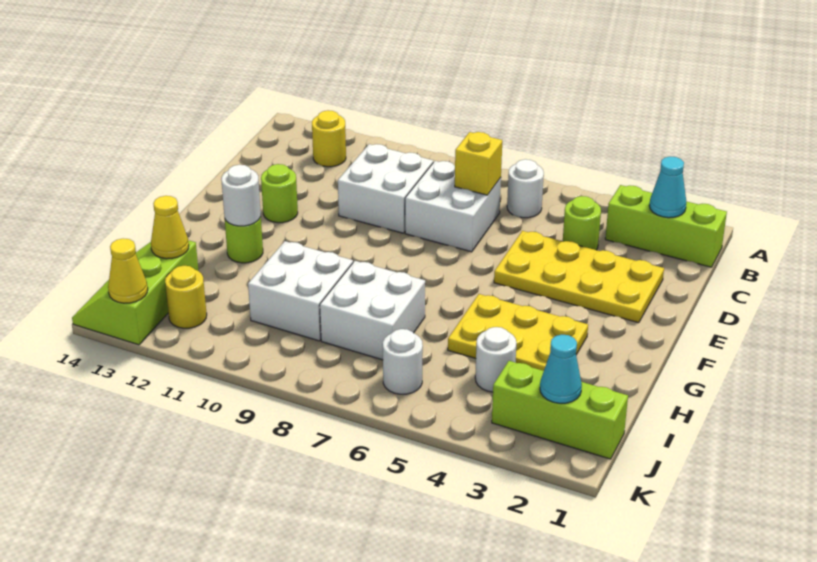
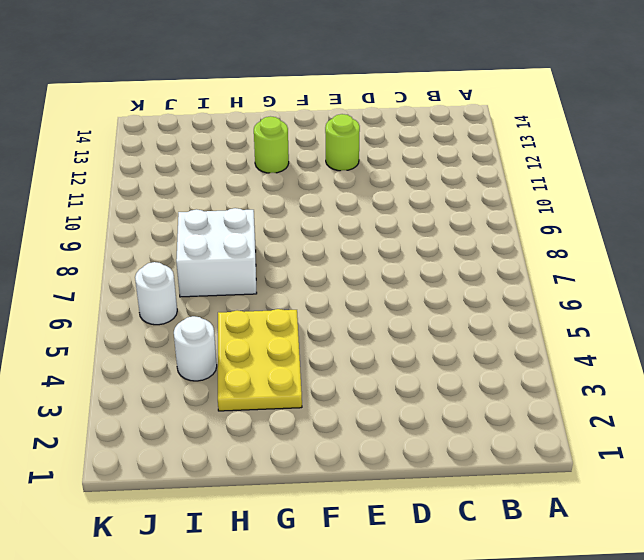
none -> lime brick B1:B3 level 1
none -> white round brick B6 level 1
none -> yellow round brick B12 level 1

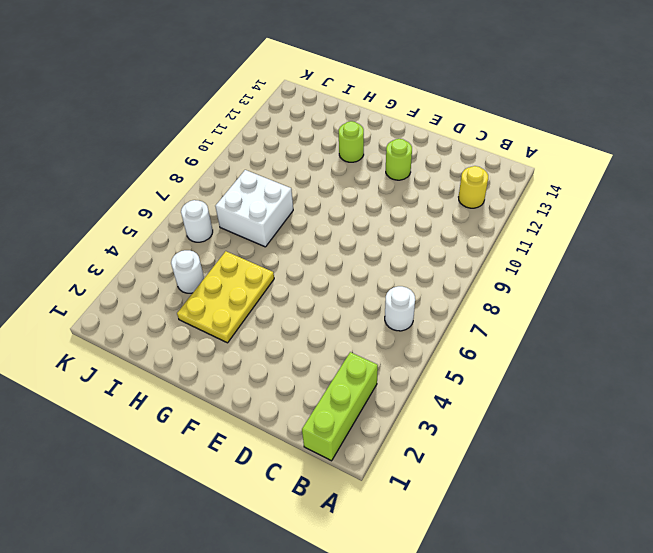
none -> lime round brick C4 level 1
none -> white brick C7:D8 level 1
none -> white brick C9:D10 level 1

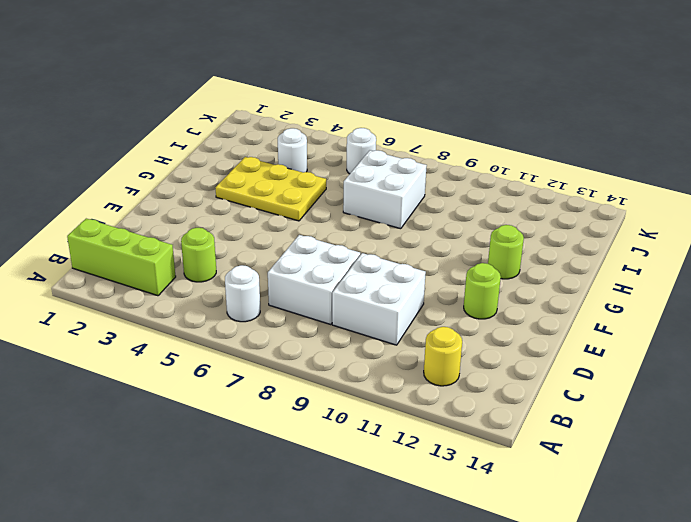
none -> yellow plate D2:E5 level 1
none -> white brick H9:I10 level 1
none -> lime slope I13:K14 level 1 top 13

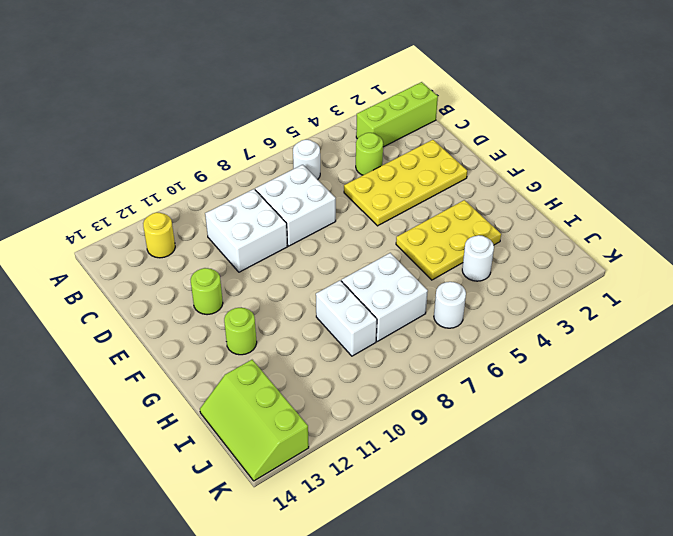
white brick H9:I9 level 1 -> white brick H9:I10 level 1
none -> lime brick J1:J3 level 1
none -> yellow round brick J12 level 1
none -> cyan cone B2 level 2

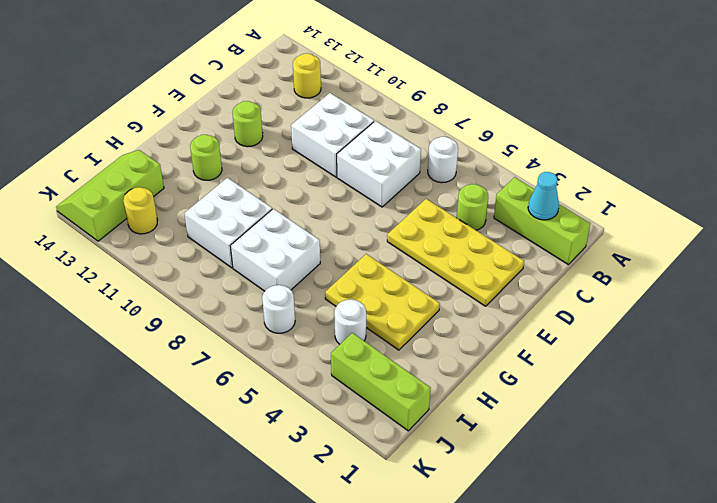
none -> yellow brick C7 level 2
none -> white round brick G12 level 2
none -> yellow cone I13 level 2

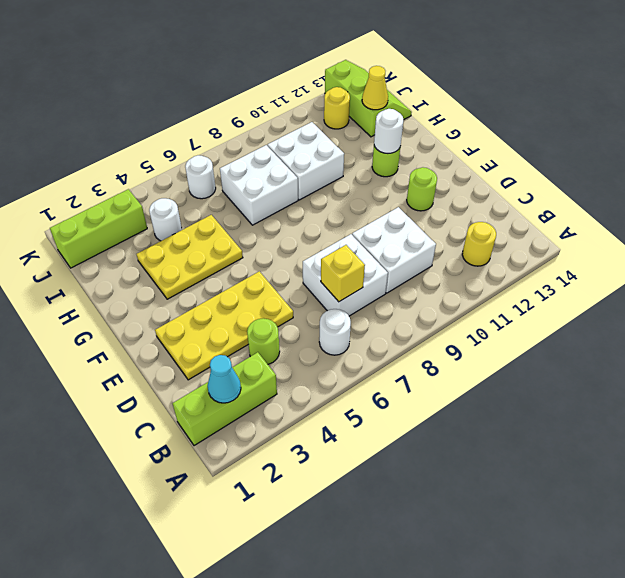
none -> cyan cone J2 level 2
none -> yellow cone K13 level 2

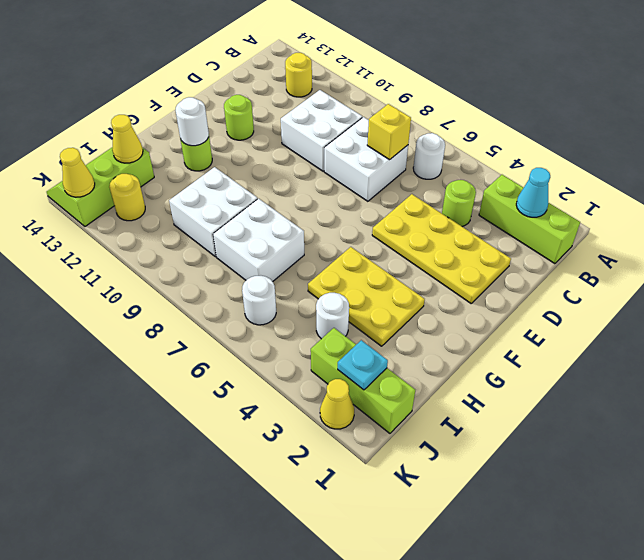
cyan plate J2 level 2 -> cyan cone J2 level 2
yellow cone K2 level 1 -> none

